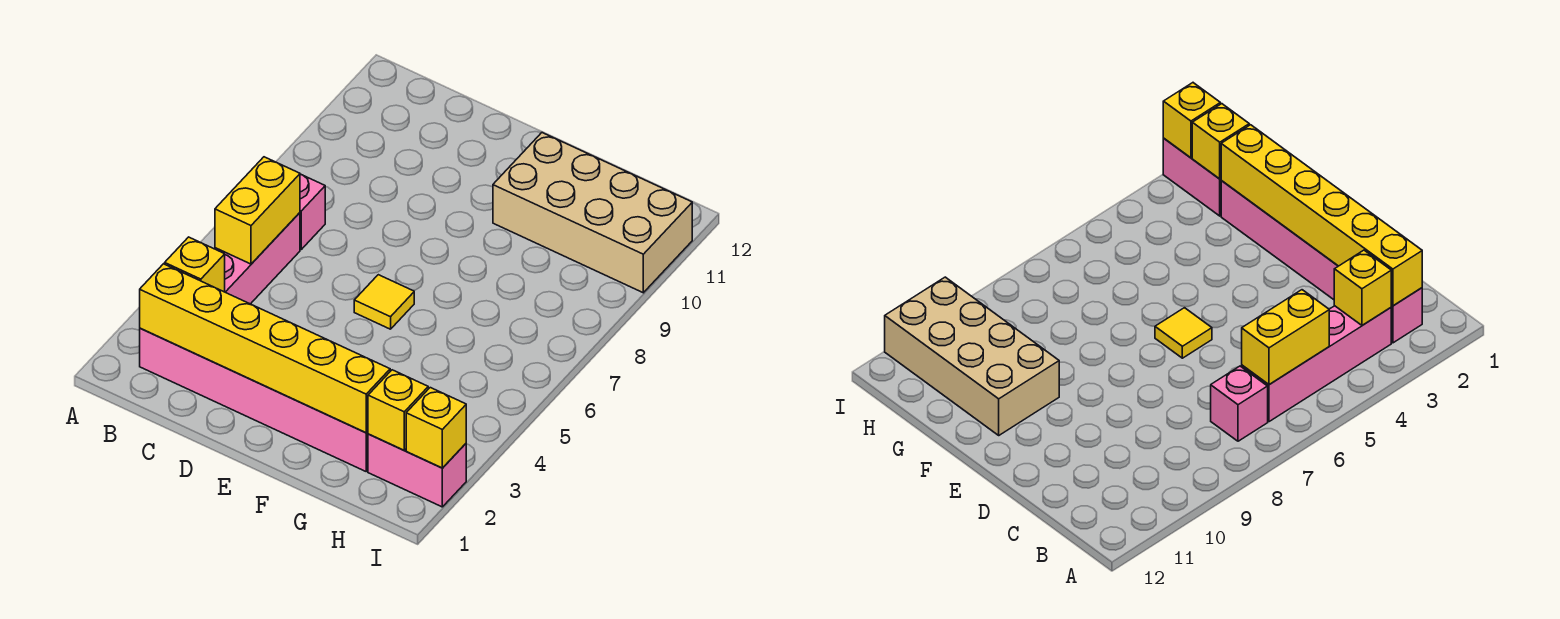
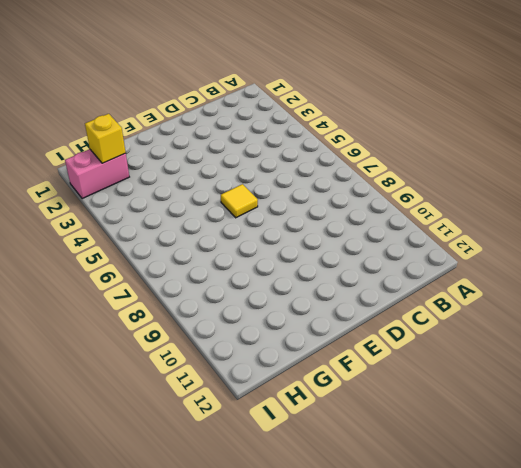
none -> pink brick B2:G2 level 1
none -> pink brick B3:B6 level 1

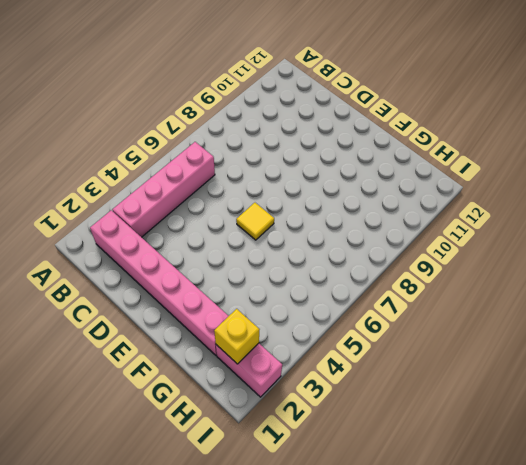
none -> pink brick B7 level 1
none -> tan brick F10:I11 level 1

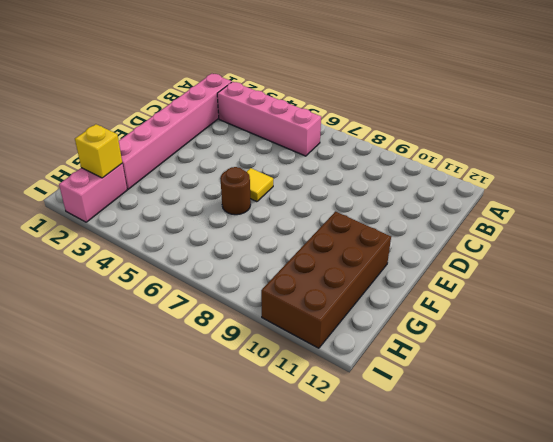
brown round brick F6 level 1 -> none
brown brick F10:I11 level 1 -> tan brick F10:I11 level 1
none -> pink brick B7 level 1
none -> yellow brick B2:G2 level 2

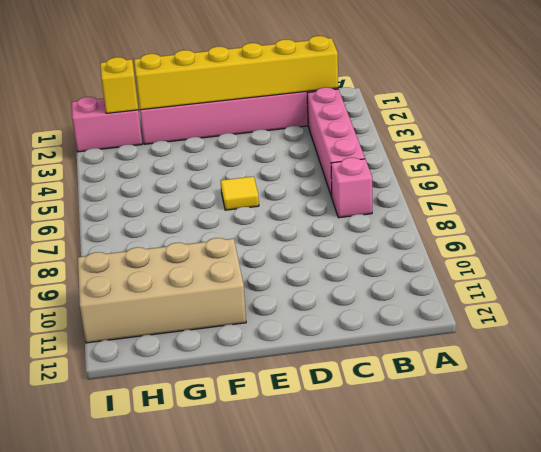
none -> yellow brick B3 level 2
none -> yellow brick B5:B6 level 2

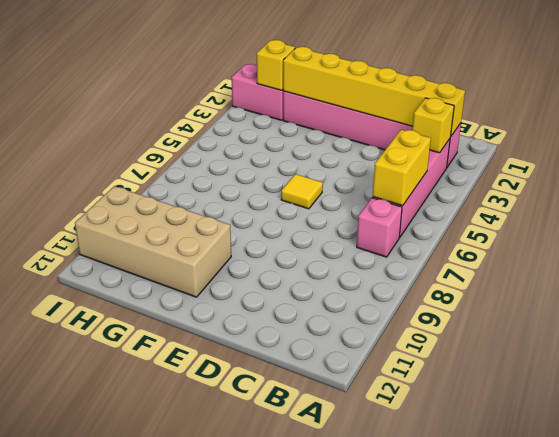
none -> yellow brick I2 level 2

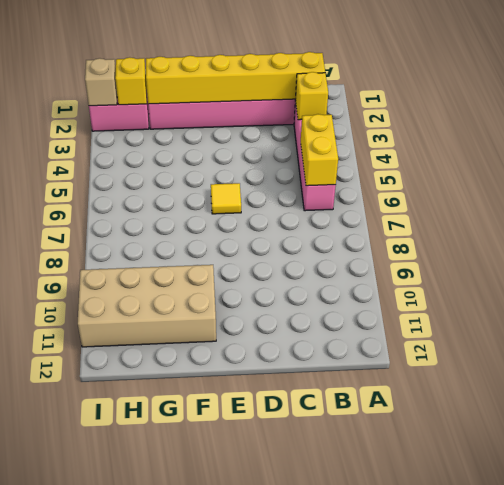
tan brick I2 level 2 -> yellow brick I2 level 2
none -> pink brick B7 level 1

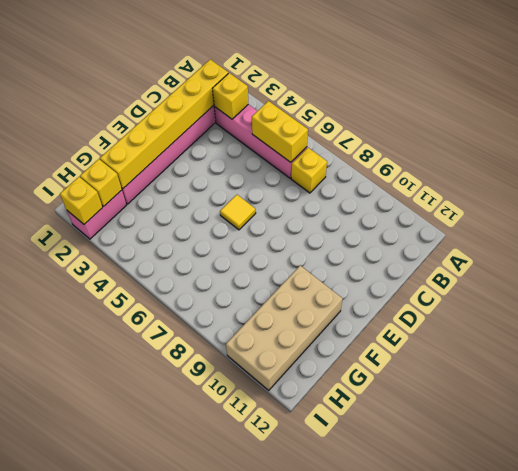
yellow brick B7 level 1 -> pink brick B7 level 1

